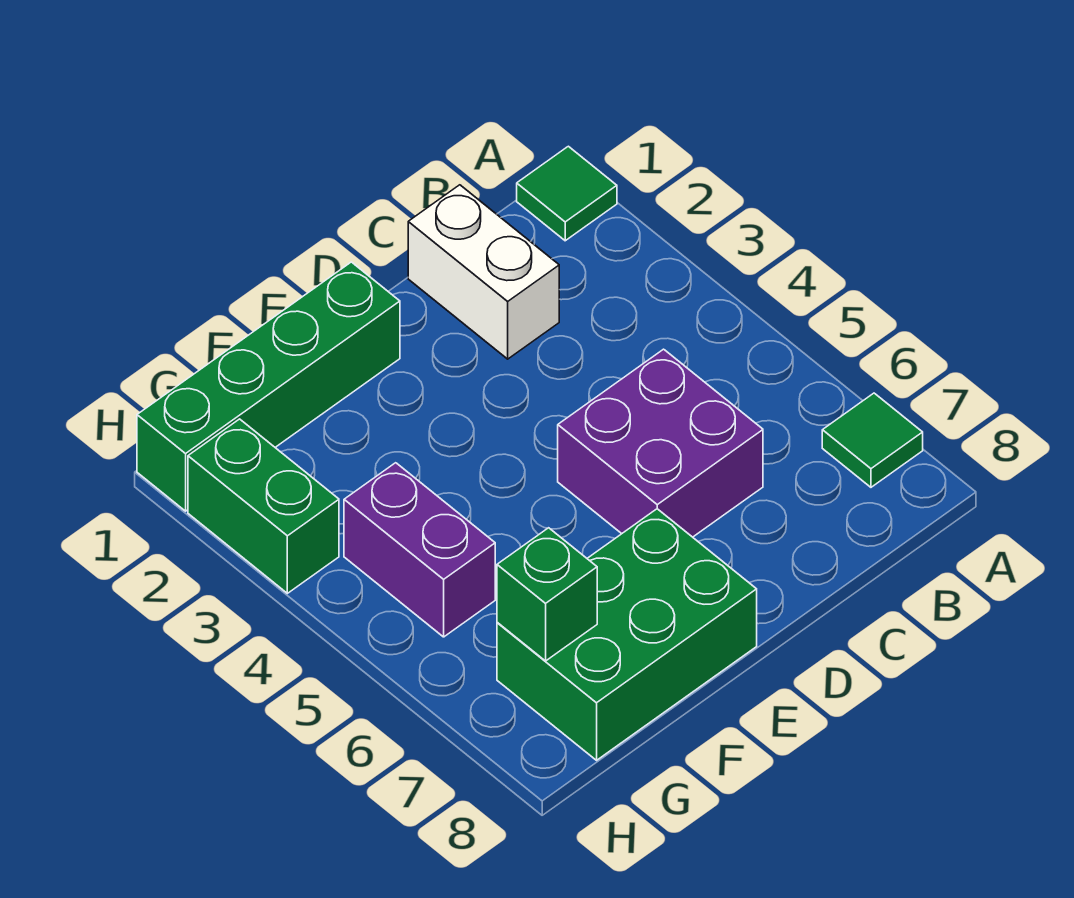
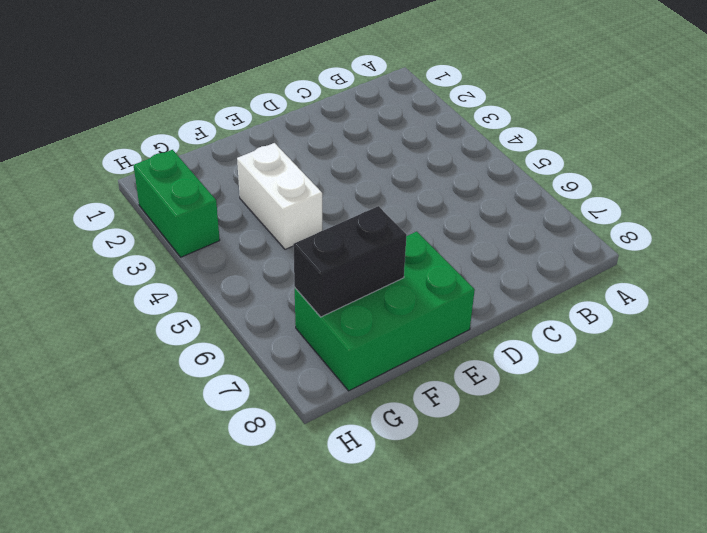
white brick F3:F4 level 1 -> white brick C1:C2 level 1
black brick F7:G7 level 2 -> green brick G7 level 2
none -> green tile A1 level 1
none -> green tile A7 level 1

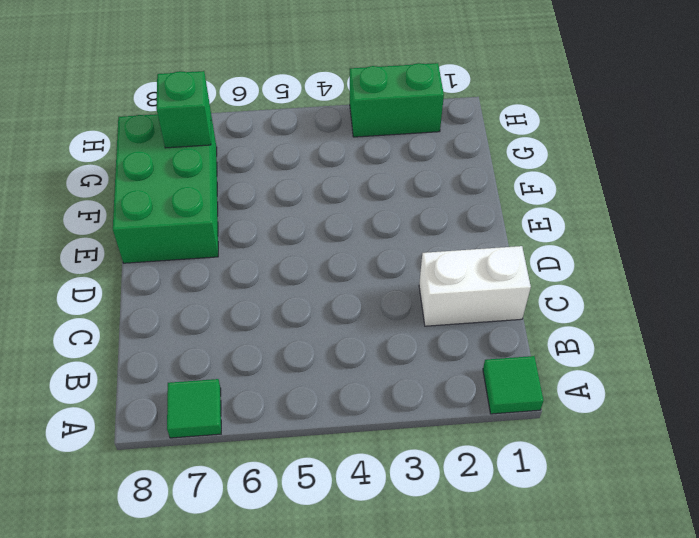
none -> purple brick C5:D6 level 1
none -> green brick E1:H1 level 1

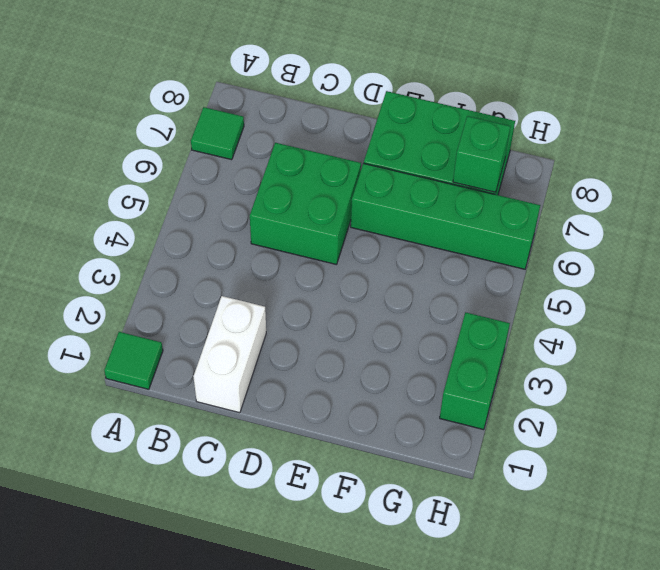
green brick C5:D6 level 1 -> purple brick C5:D6 level 1
green brick E6:H6 level 1 -> green brick E1:H1 level 1
none -> purple brick G4:G5 level 1

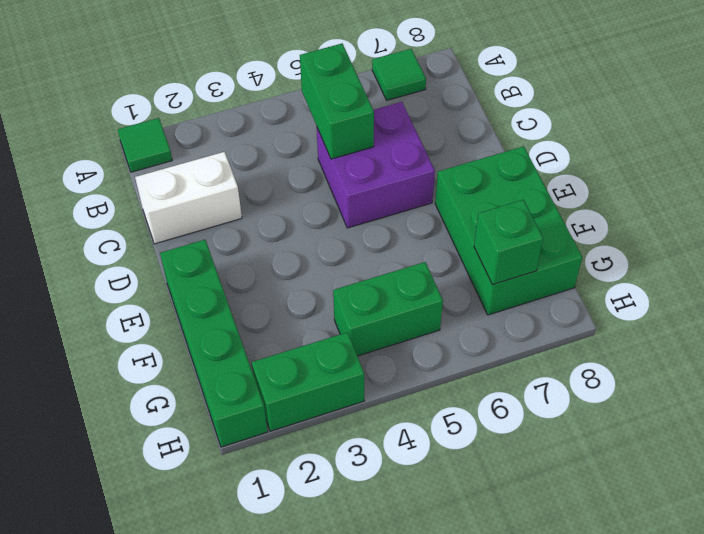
green brick B5:C5 level 2 -> none
green brick G4:G5 level 1 -> purple brick G4:G5 level 1

